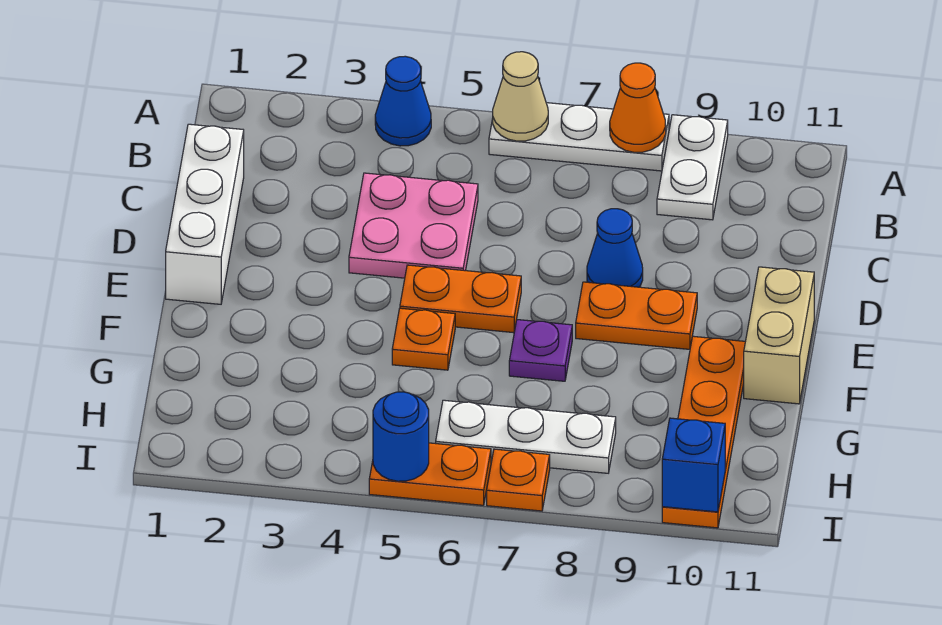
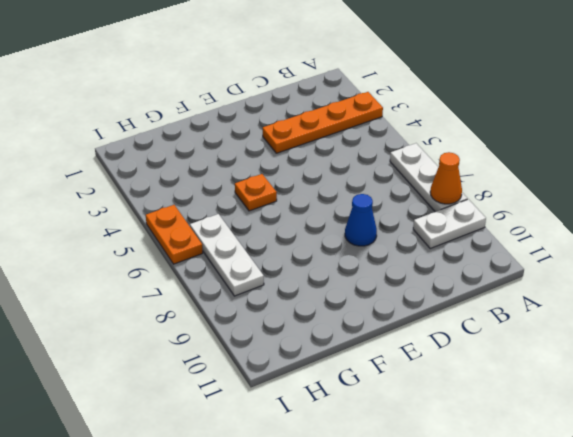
orange plate A3:D3 level 1 -> orange plate F10:I10 level 1
none -> blue cone A4 level 1
none -> white brick C1:E1 level 1
none -> pink plate C4:D5 level 1

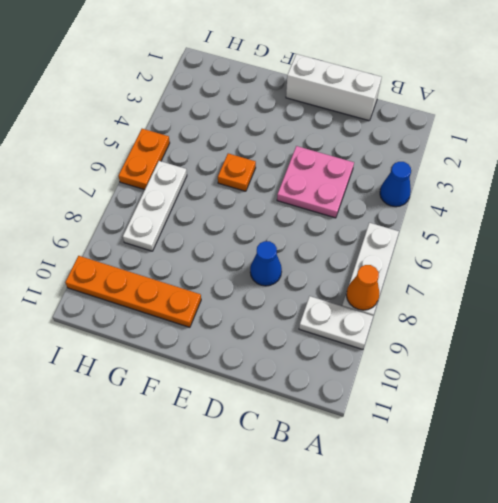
none -> orange plate E5:E6 level 1
none -> orange plate E8:E9 level 1
none -> tan brick E11:F11 level 1

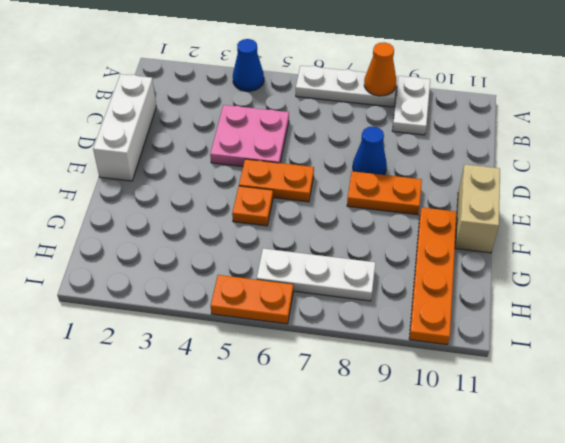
none -> purple plate F7 level 1
none -> orange plate I7 level 1
none -> tan cone A6 level 2

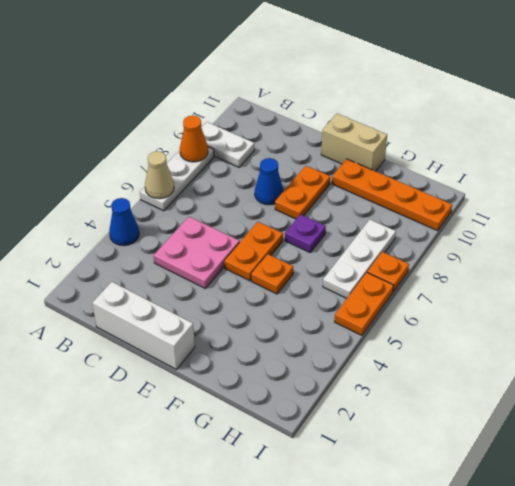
none -> blue round brick I5 level 2
none -> blue brick I10 level 2

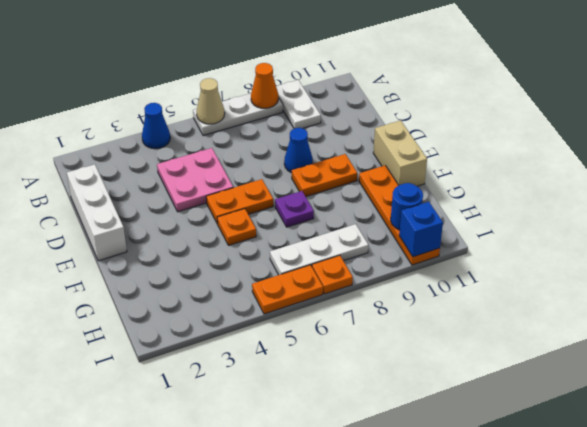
blue round brick H10 level 2 -> blue round brick I5 level 2

